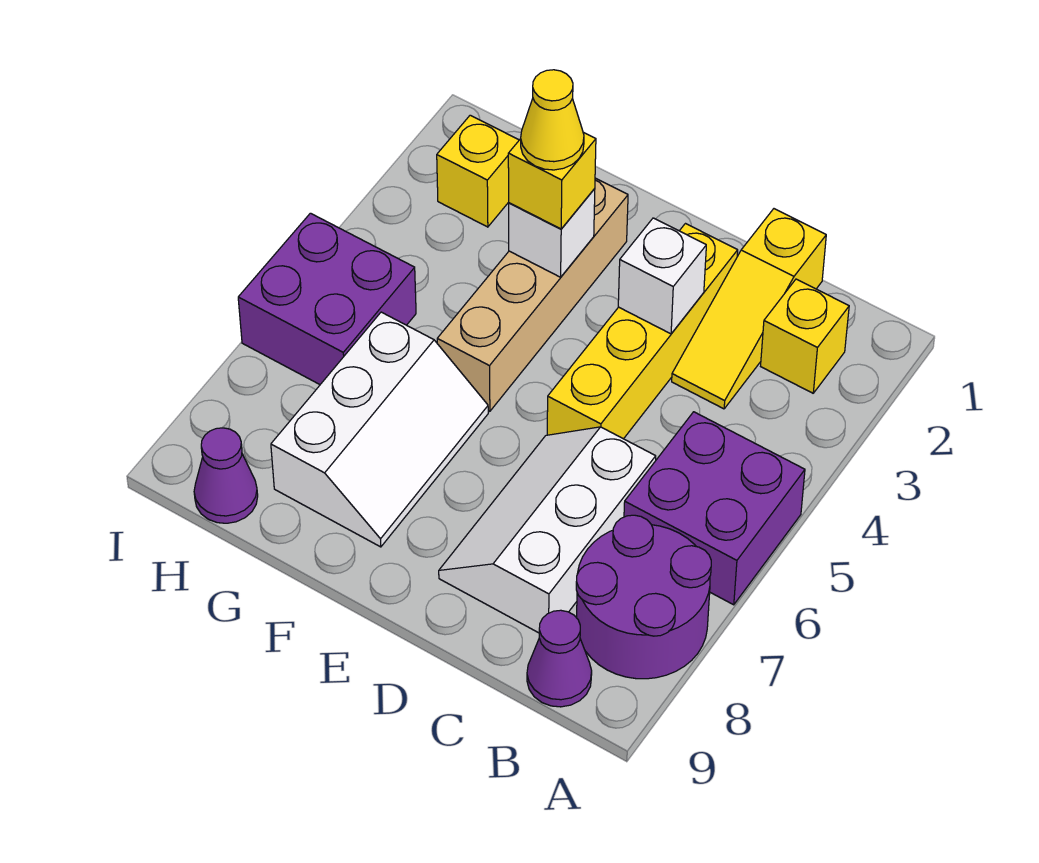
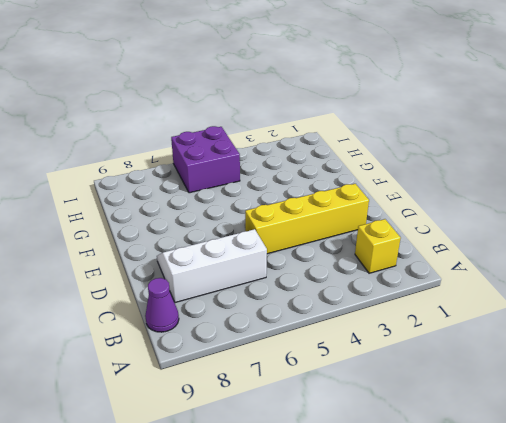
none -> purple brick A5:B6 level 1
none -> purple round brick A7:B8 level 1
none -> yellow slope C1:C3 level 1 top 1

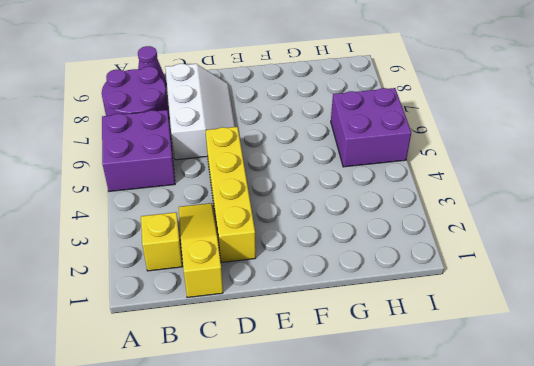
none -> tan brick F2:F5 level 1
none -> white slope F6:G8 level 1 top G
none -> yellow brick H2 level 1

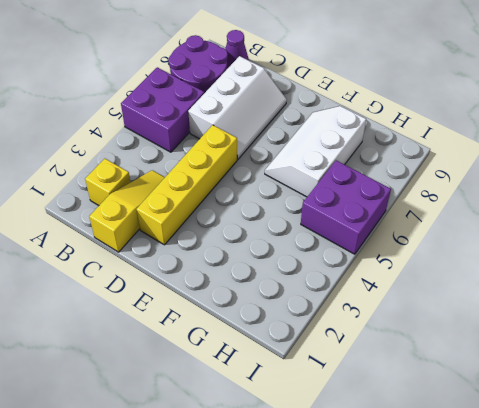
none -> tan brick F2:F5 level 1
none -> yellow brick H2 level 1
none -> purple cone H9 level 1

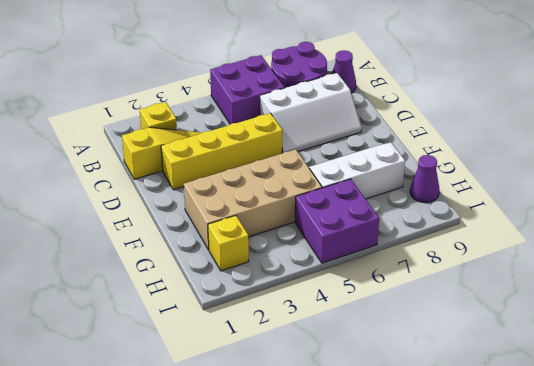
tan brick F2:G5 level 1 -> tan brick F2:F5 level 1
none -> white brick D3 level 2
none -> white brick F3 level 2
none -> yellow brick F3 level 3

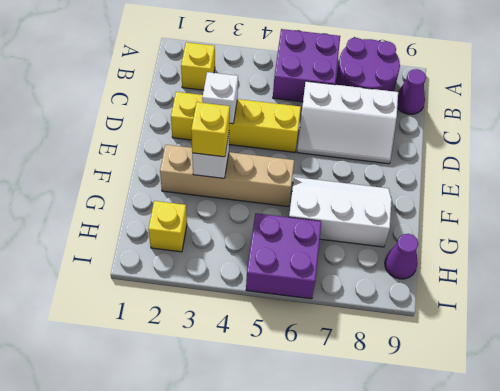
none -> yellow slope C1:C3 level 1 top 1
none -> yellow cone F3 level 4

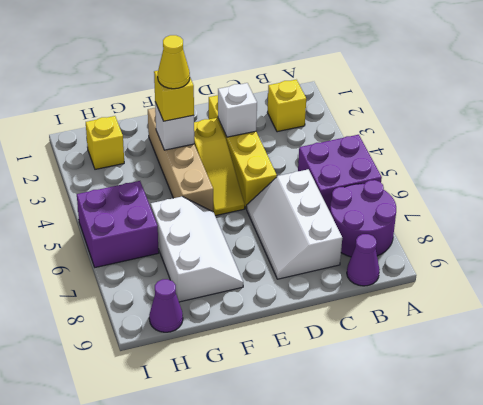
yellow slope E3:E5 level 1 top 3 -> yellow slope C1:C3 level 1 top 1

